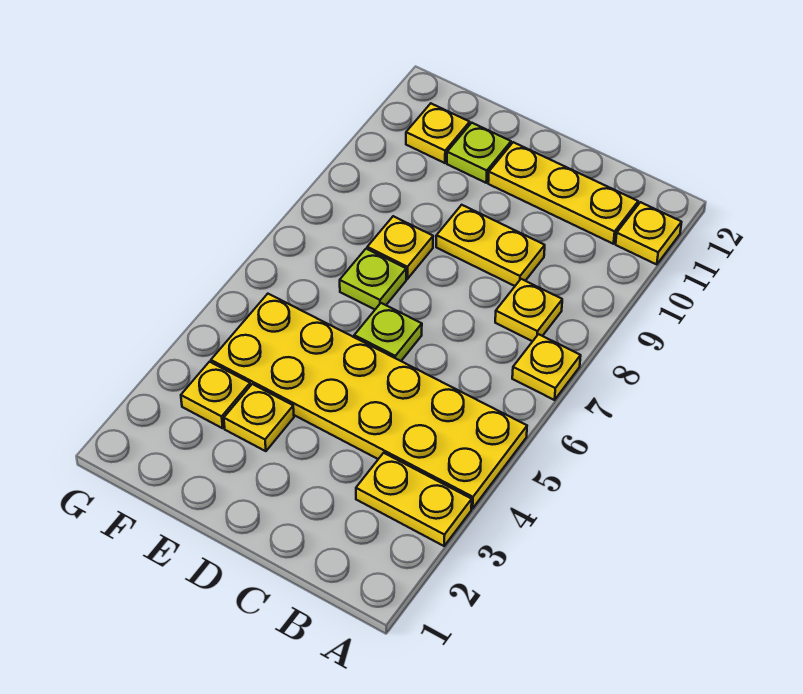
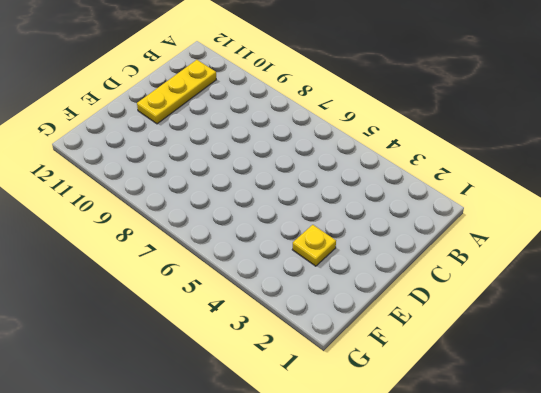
none -> yellow plate A3:B3 level 1
none -> yellow plate A4:F5 level 1
none -> yellow plate A7 level 1

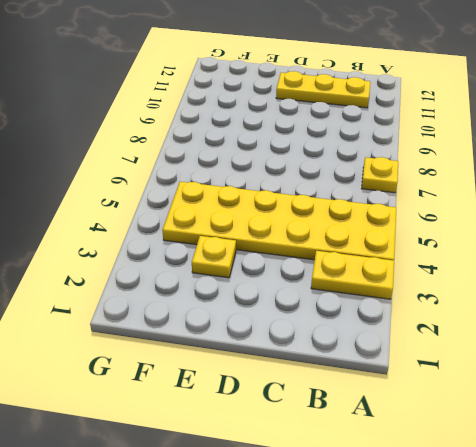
none -> yellow plate A11 level 1
none -> yellow plate B8 level 1
none -> yellow plate C9:D9 level 1

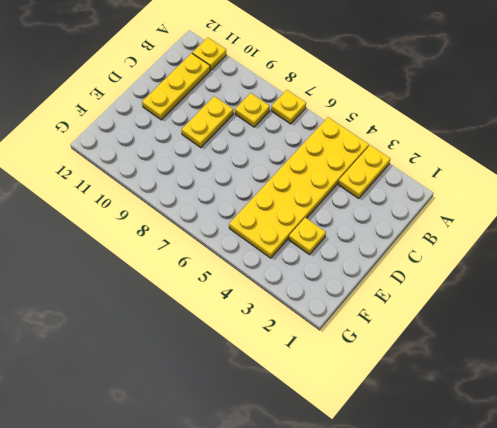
none -> lime plate D6 level 1
none -> lime plate E7 level 1
none -> yellow plate E8 level 1

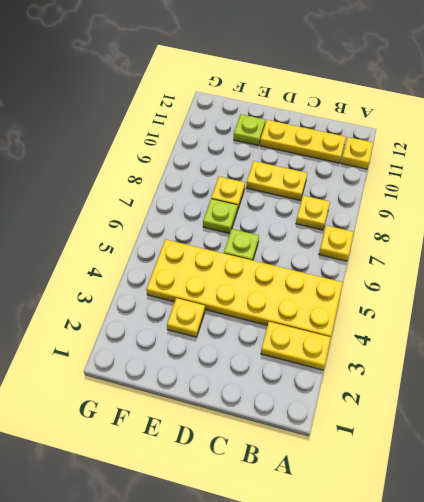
none -> yellow plate F3 level 1
none -> yellow plate F11 level 1

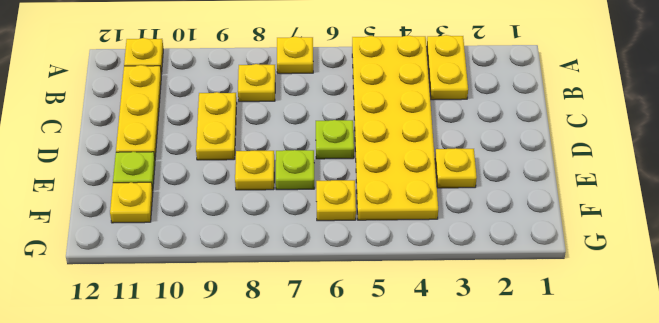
yellow plate F6 level 1 -> yellow plate F3 level 1

